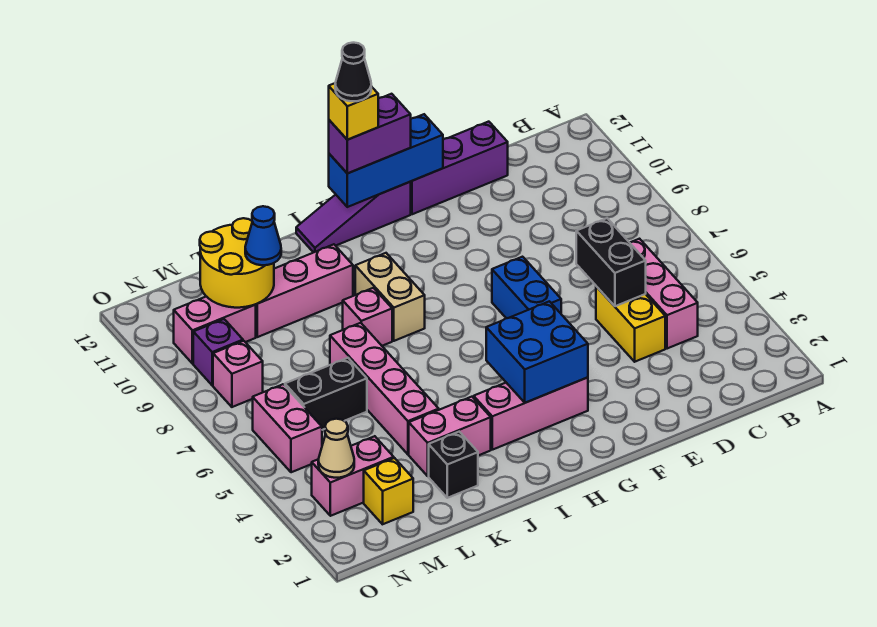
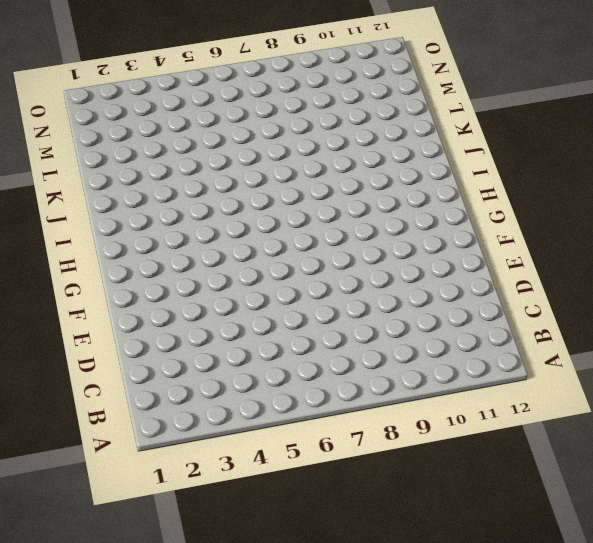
none -> pink brick C4:C6 level 1
none -> yellow brick D4:D5 level 1
none -> purple brick D12:F12 level 1

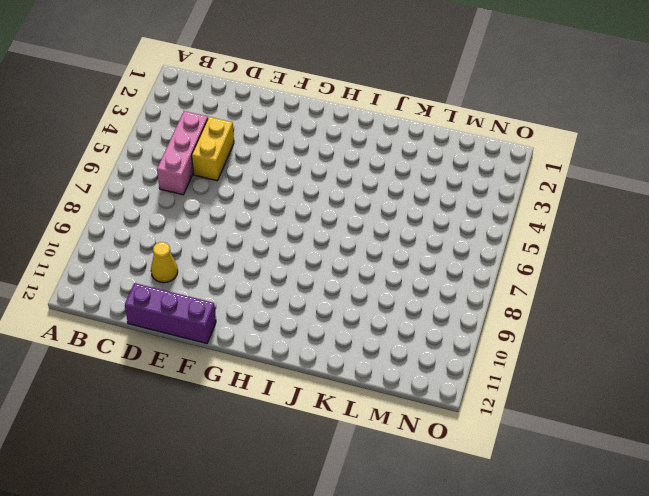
yellow cone D10 level 1 -> none
none -> blue brick F6:F7 level 1
none -> pink brick G3:I3 level 1
none -> purple slope G12:I12 level 1 top G

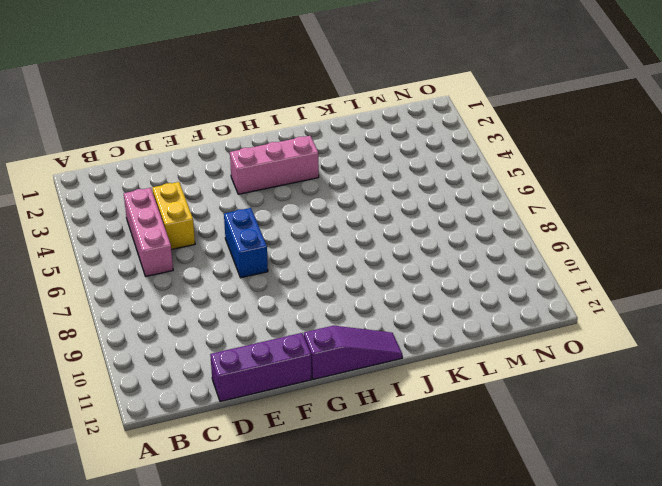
none -> tan brick I8:I9 level 1
none -> pink brick J3:K3 level 1
none -> pink brick J8 level 1

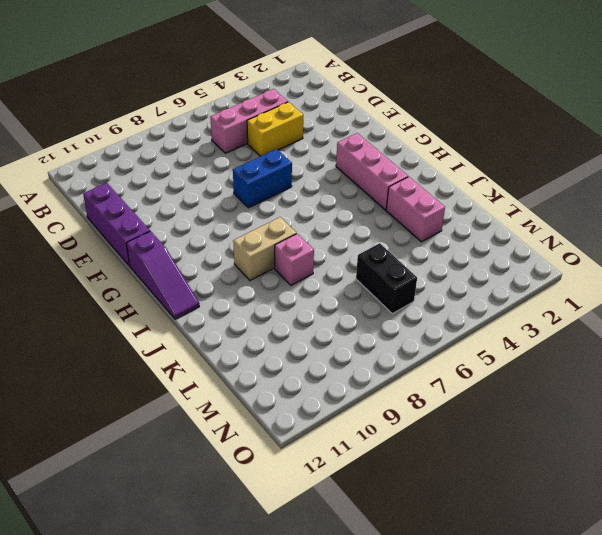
none -> pink brick J10:L10 level 1
none -> black brick K2 level 1
none -> pink brick K4:K7 level 1

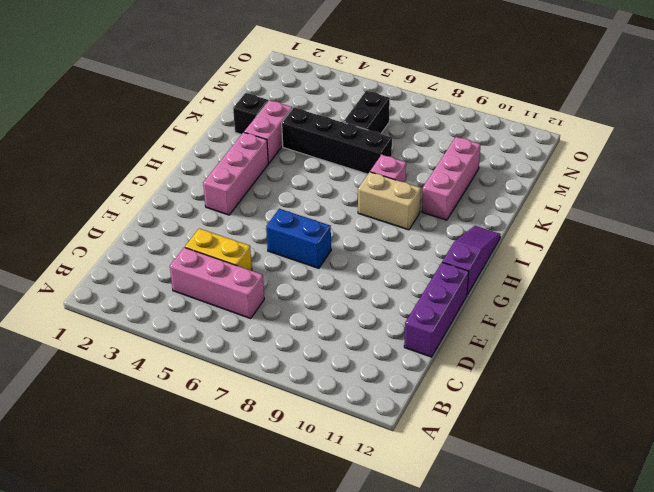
black brick K4:K7 level 1 -> pink brick K4:K7 level 1
none -> yellow brick M2 level 1
none -> pink brick M3:N3 level 1
none -> pink brick M10:N10 level 1

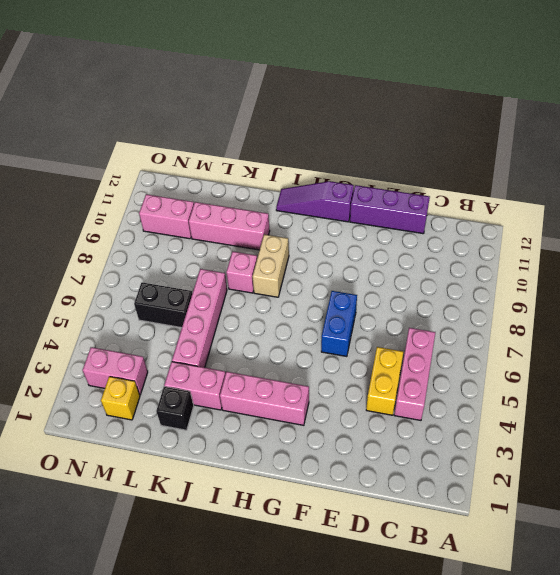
none -> pink brick N5:N6 level 1
none -> pink brick N8 level 1
none -> purple brick N9 level 1

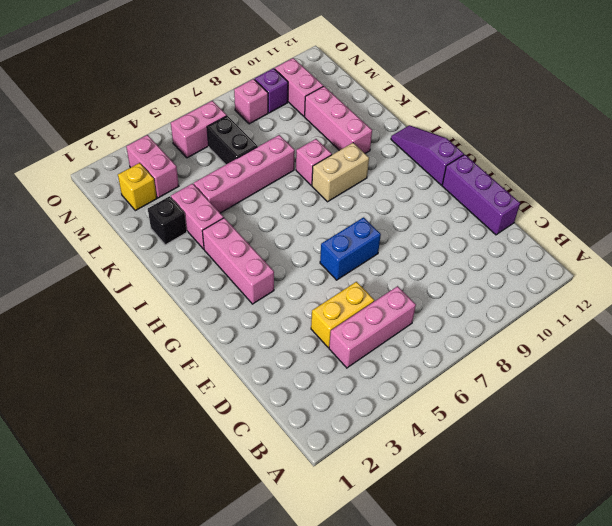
none -> black brick D5:D6 level 2
none -> blue brick F12:H12 level 2
none -> blue brick G3:H4 level 2

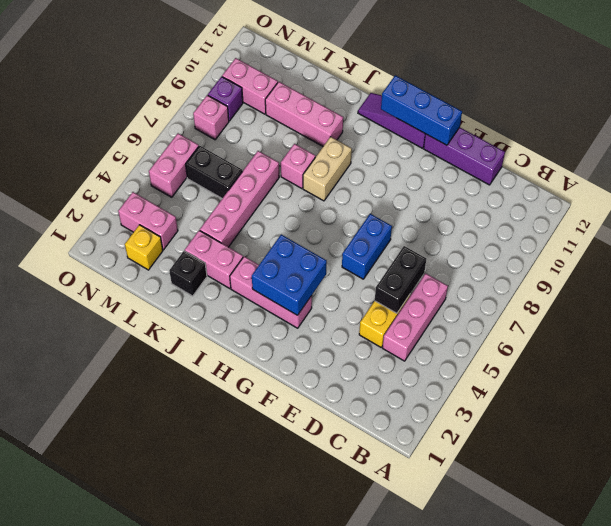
none -> yellow round brick L10:M11 level 2
none -> tan cone N3 level 2
none -> purple brick G12:H12 level 3

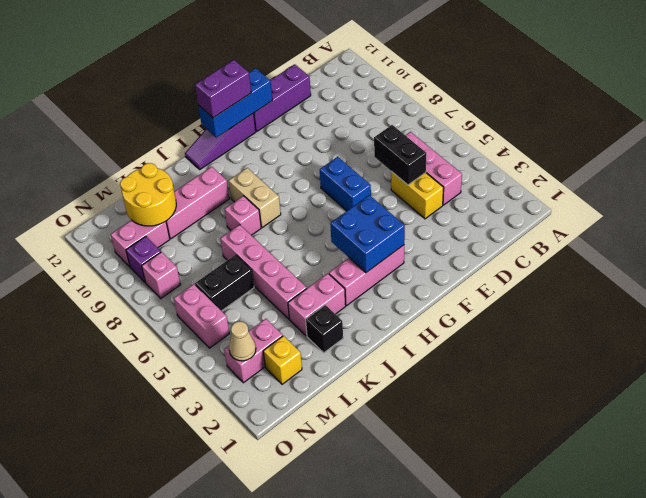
none -> blue cone L10 level 3
none -> yellow brick H12 level 4
none -> black cone H12 level 5

